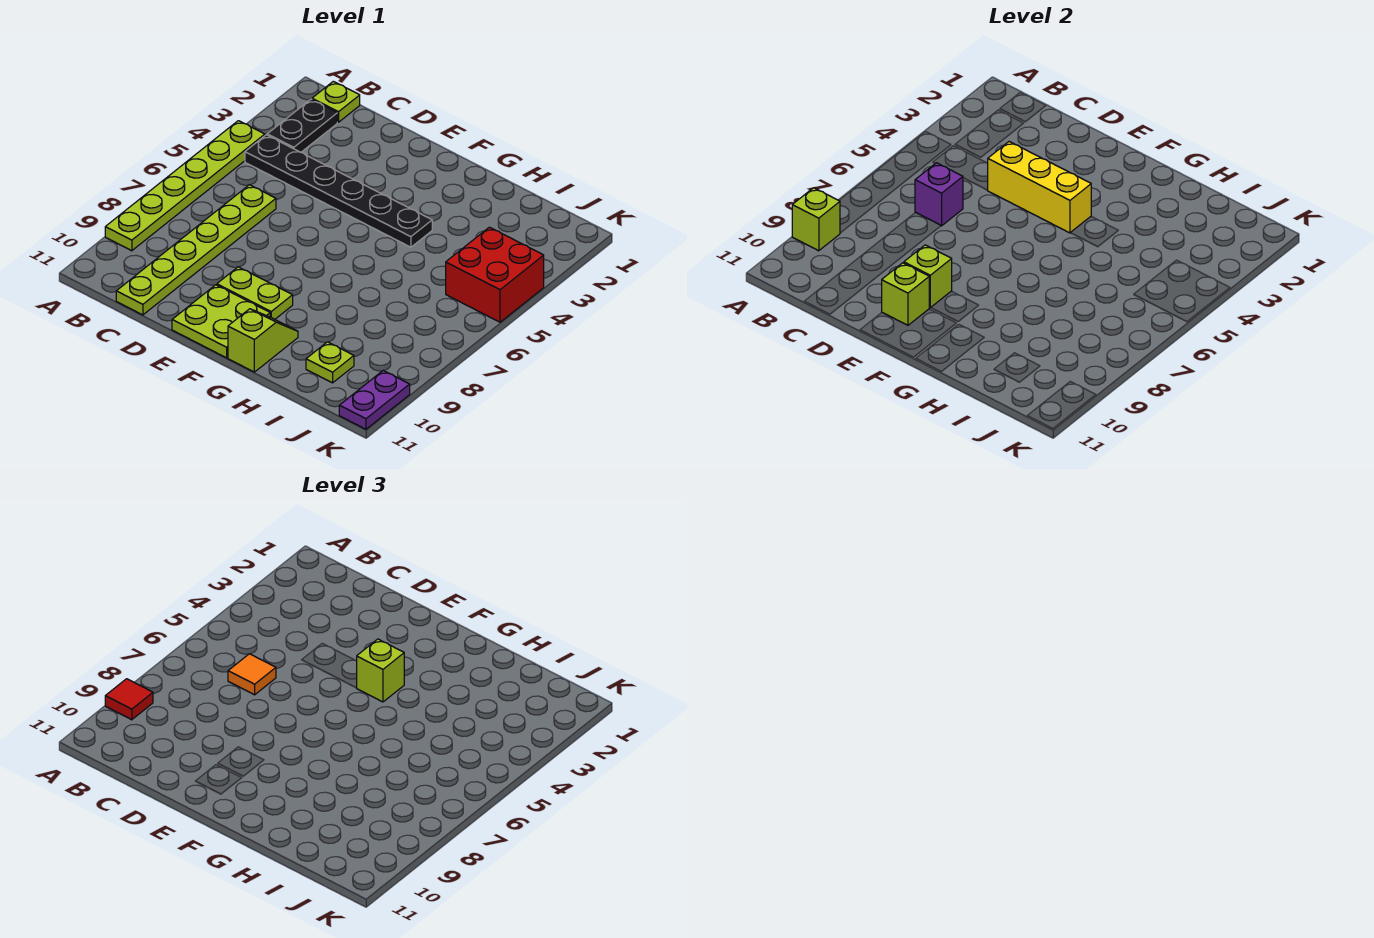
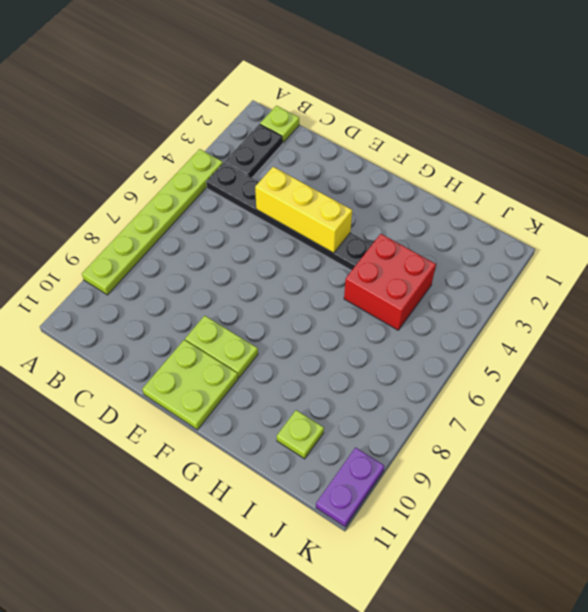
red brick H4:I5 level 1 -> red brick J4:K5 level 1
none -> lime plate C6:C11 level 1
none -> lime slope G10:G11 level 1 top 11
none -> lime brick A9 level 2

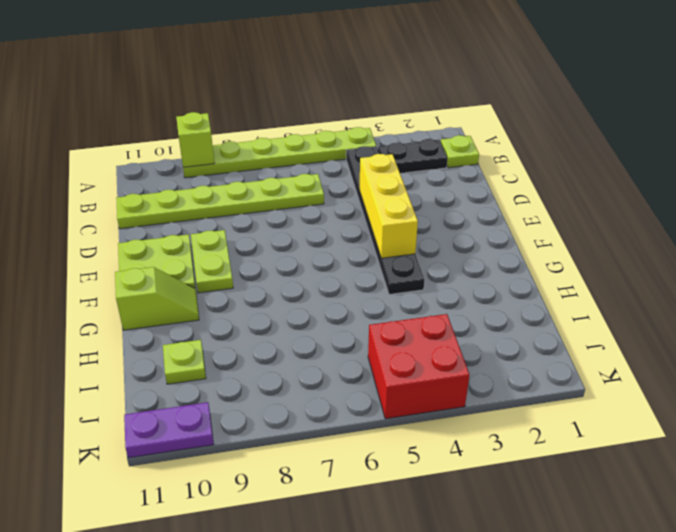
none -> purple brick C6 level 2
none -> lime brick E9 level 2
none -> lime brick E10 level 2

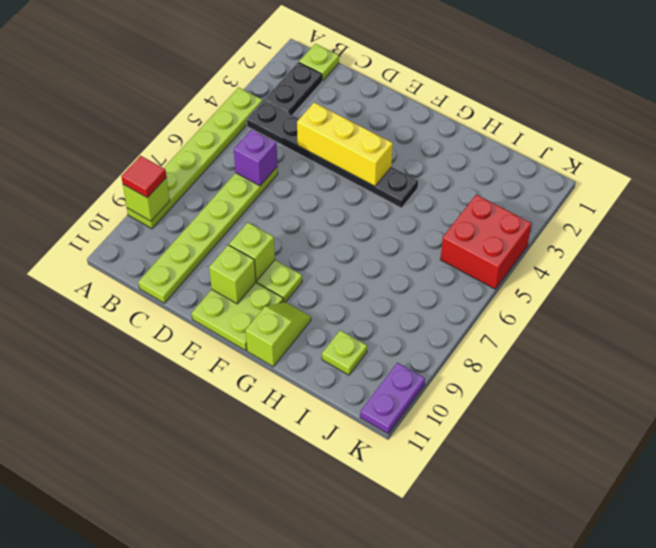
none -> orange tile C6 level 3
none -> lime brick F4 level 3

